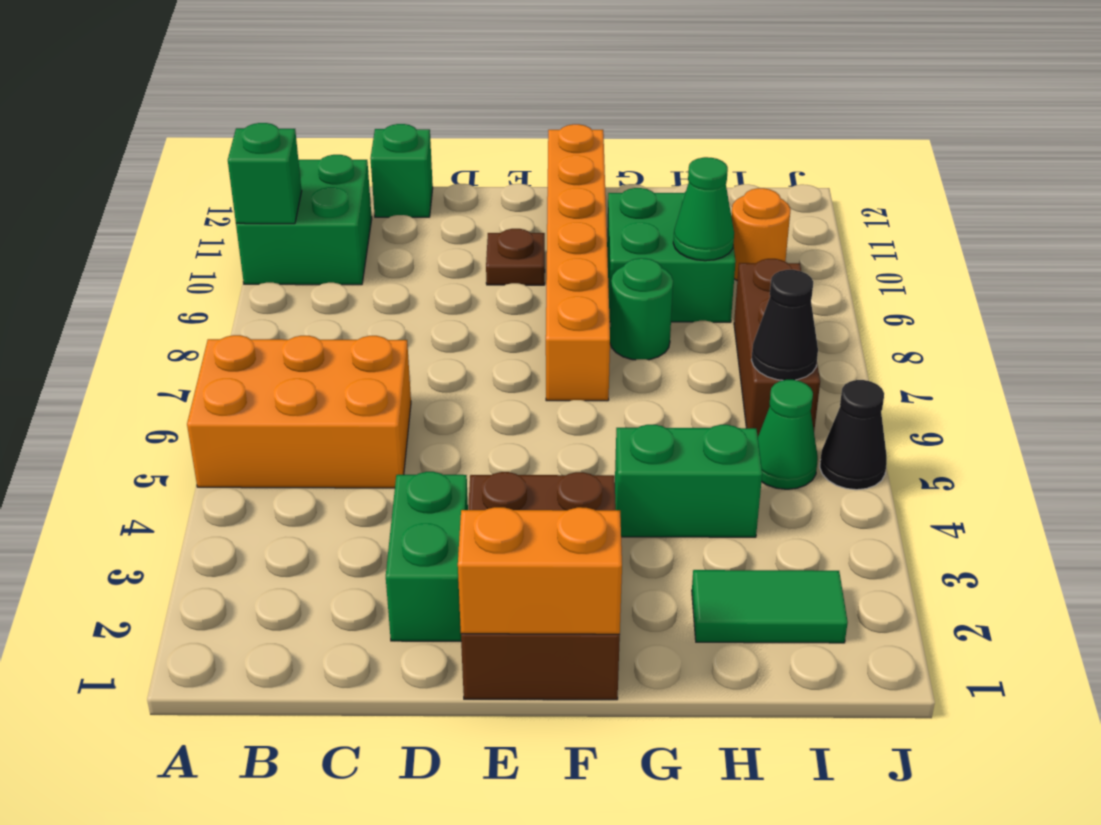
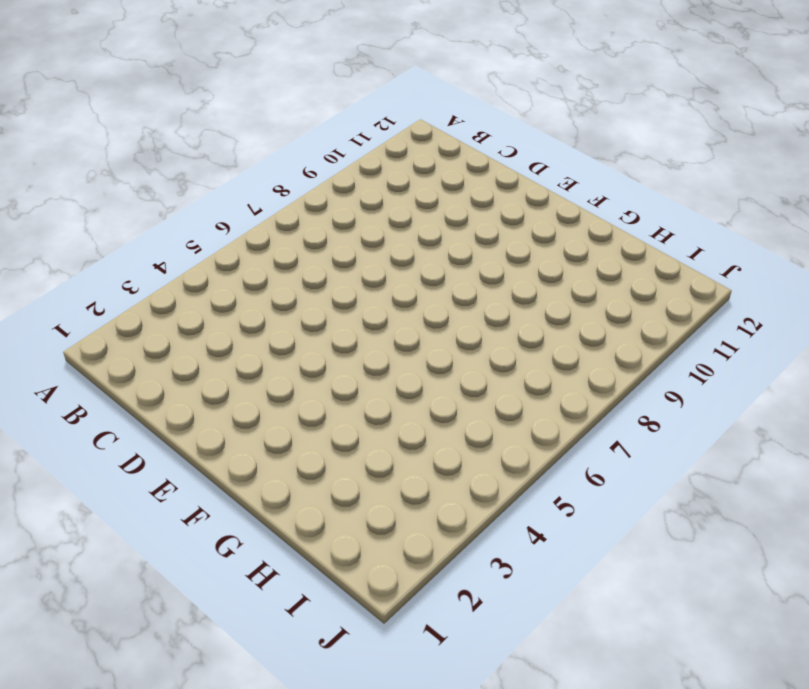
none -> orange brick A5:C6 level 1
none -> green brick A10:B11 level 1
none -> green brick C12 level 1

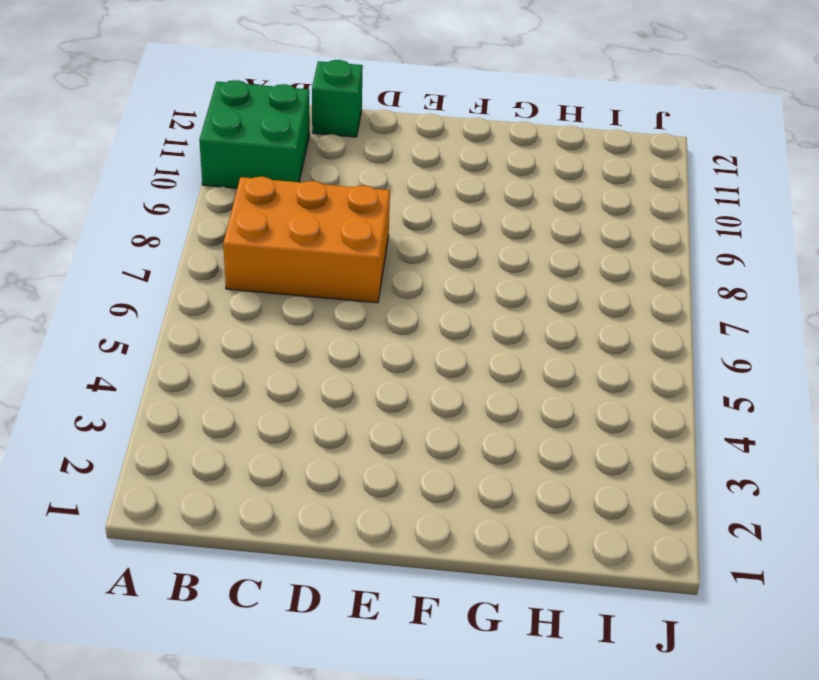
orange brick B7:D8 level 1 -> orange brick A5:C6 level 1
none -> green brick D2:D3 level 1
none -> brown brick E1:F3 level 1
none -> brown plate E10 level 1

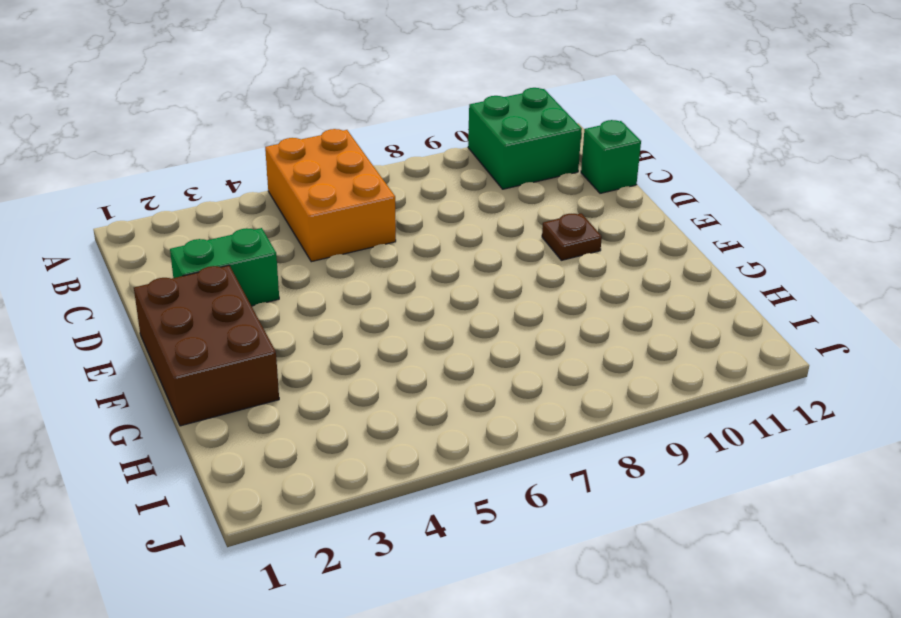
brown brick E1:G2 level 1 -> brown brick E1:F3 level 1
none -> orange brick F7:F12 level 1
none -> green brick G4:H4 level 1
none -> green round brick G8 level 1

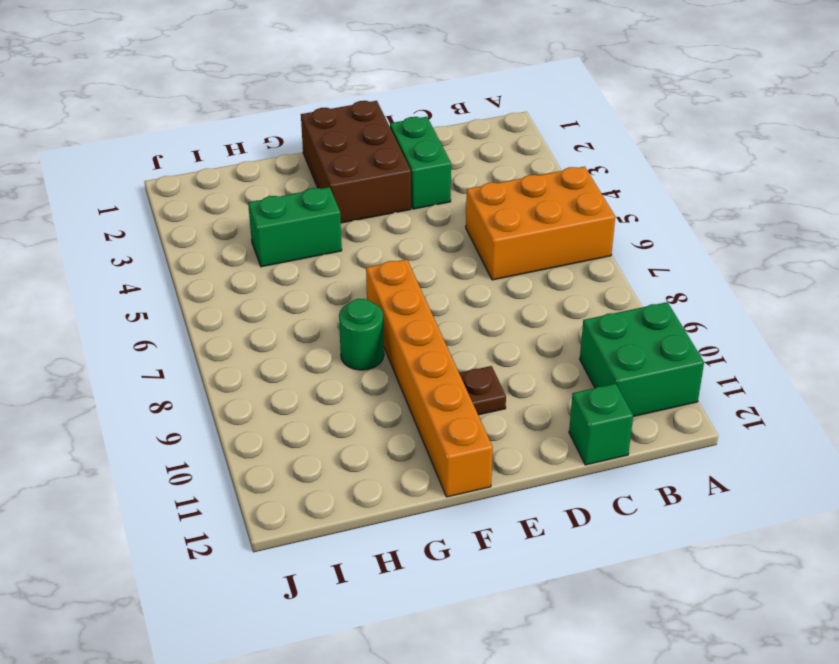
none -> green brick G9:H10 level 1
none -> green tile H2:I2 level 1
none -> green cone I5 level 1

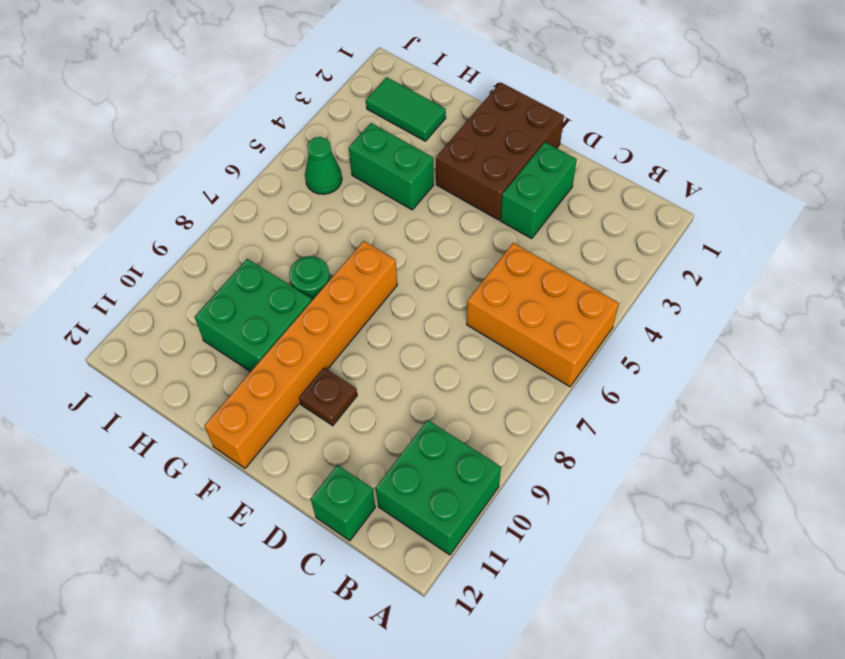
none -> brown brick I6:I8 level 1
none -> orange round brick I10 level 1
none -> black cone J5 level 1

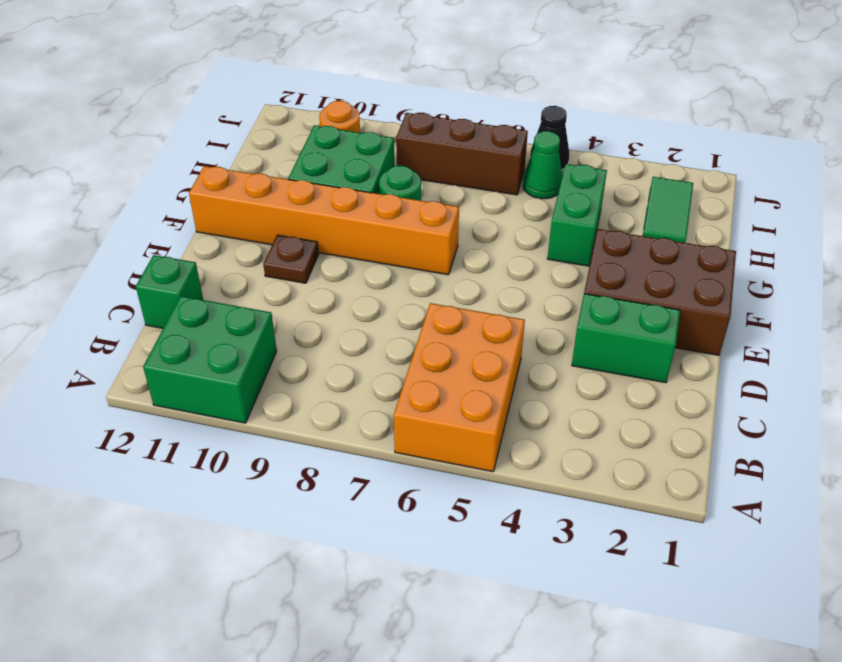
none -> green brick A10 level 2
none -> orange brick E1:F1 level 2
none -> green cone H9 level 2

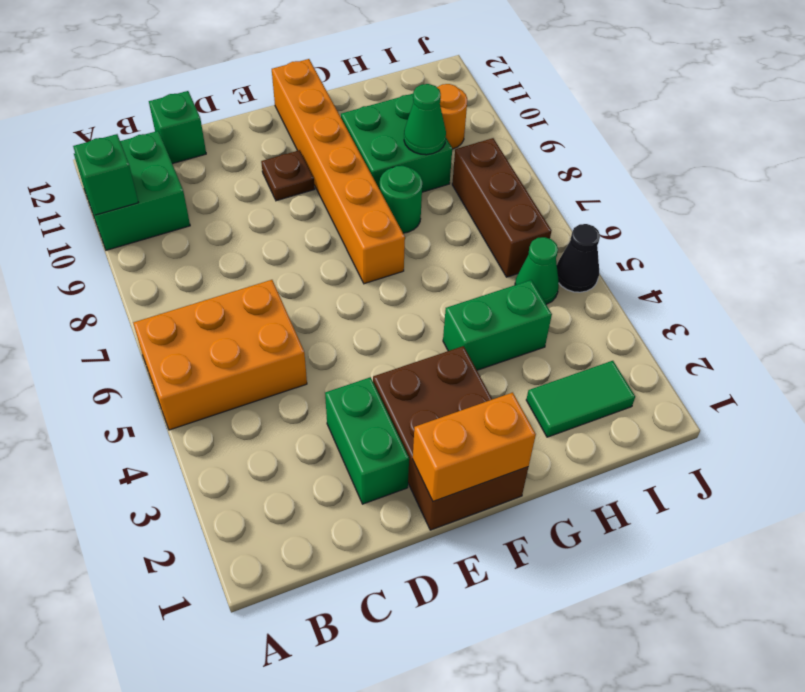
none -> black cone I6 level 2

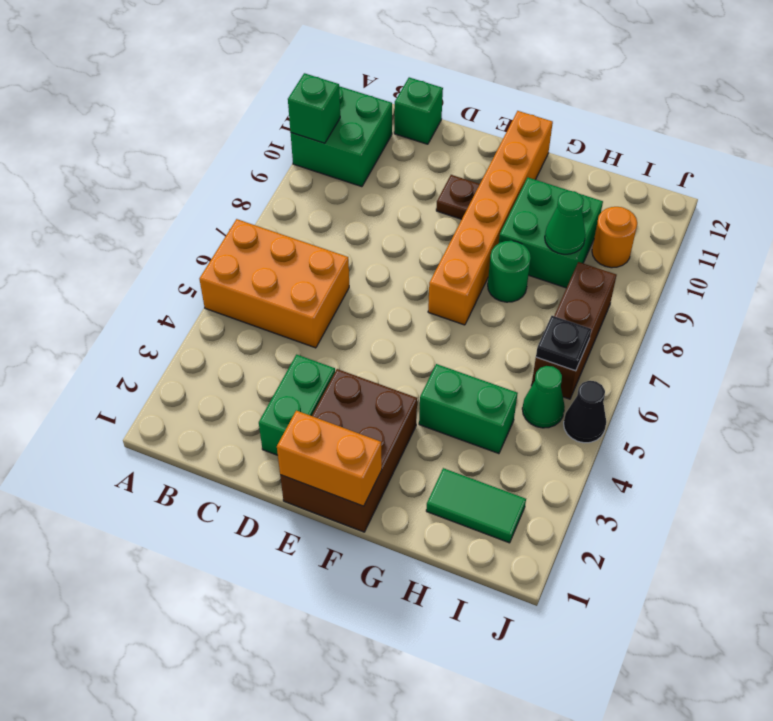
black plate I6 level 2 -> black cone I6 level 2

